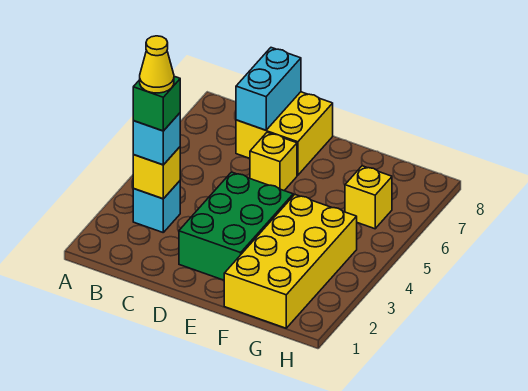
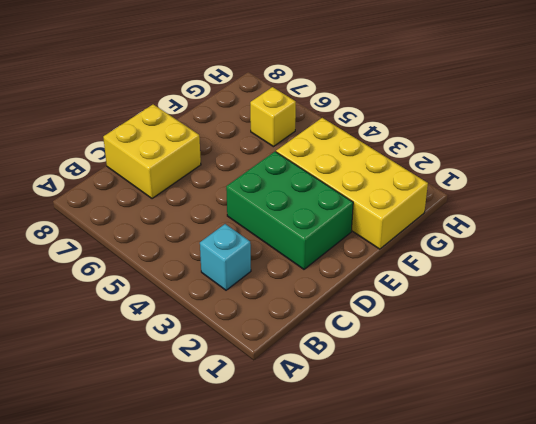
none -> yellow brick D6 level 1
none -> yellow brick B3 level 2

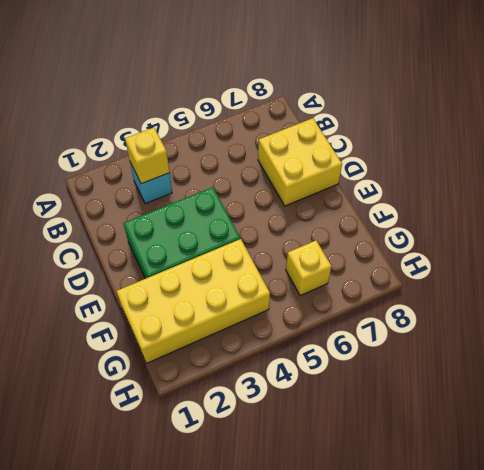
none -> yellow brick D6 level 1
none -> cyan brick C7:C8 level 2

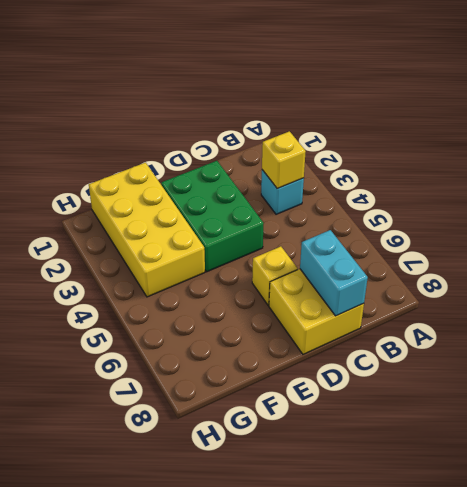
none -> yellow brick G6 level 1
none -> cyan brick B3 level 3

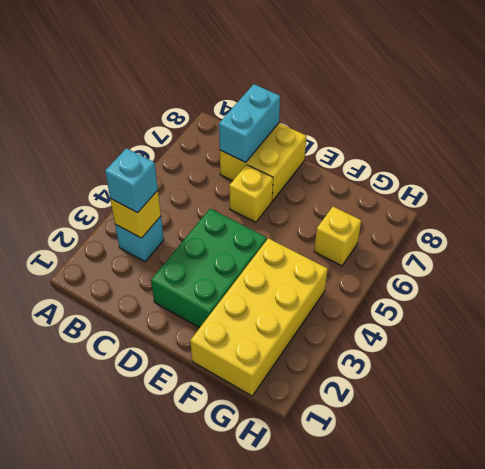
none -> green brick B3 level 4
none -> yellow cone B3 level 5

